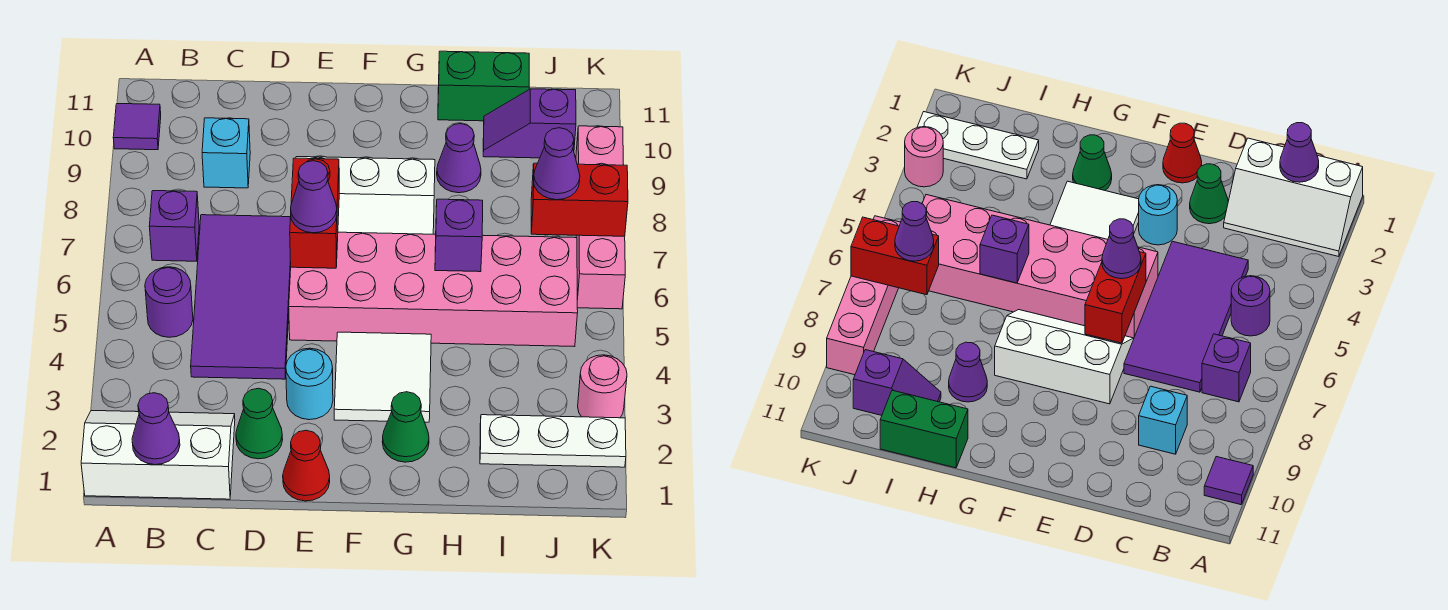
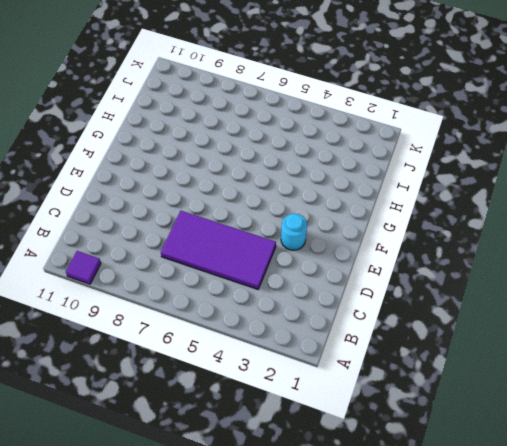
none -> white slope A1:C2 level 1 top 1
none -> purple round brick B5 level 1
none -> purple brick B7 level 1

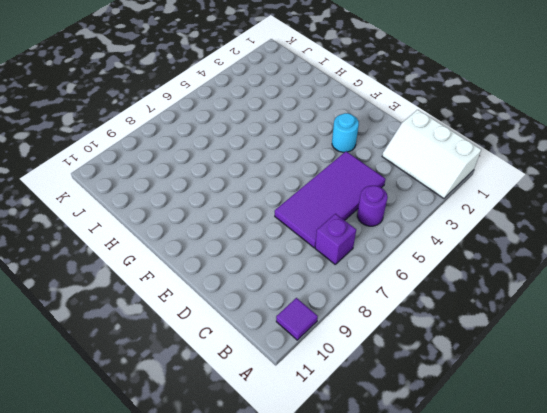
none -> cyan brick C9 level 1
none -> green cone D2 level 1
none -> red cone E1 level 1

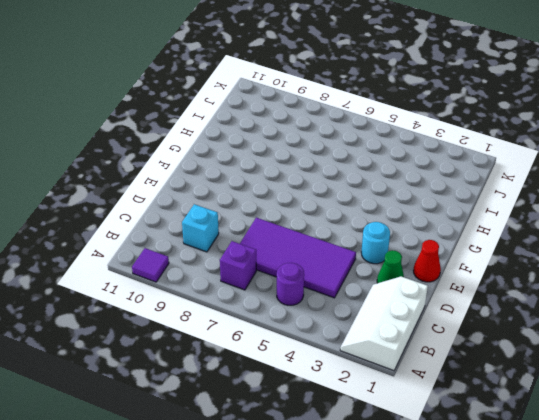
none -> pink brick E5:J6 level 1
none -> white slope E7:G8 level 1 top 8
none -> white tile F3:G4 level 1

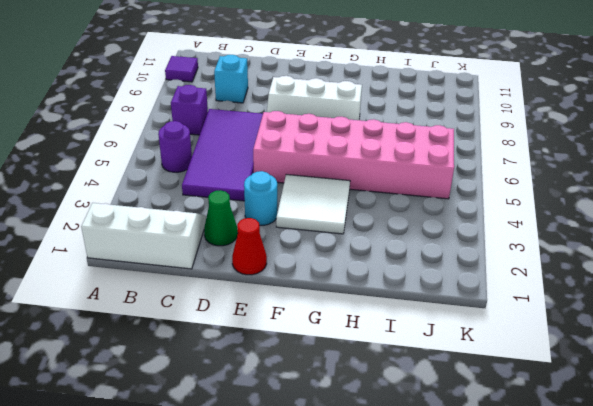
none -> green cone G2 level 1
none -> purple cone H9 level 1
none -> green brick H11:I11 level 1

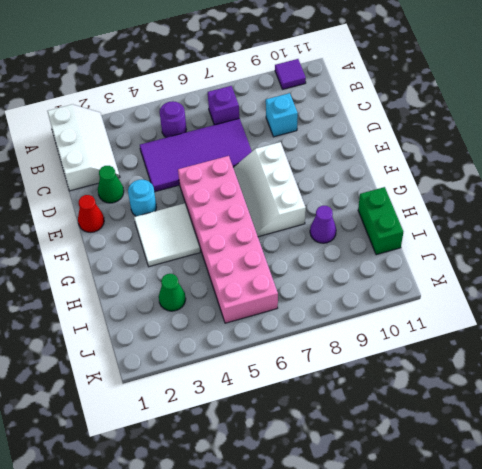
green cone I3 level 1 -> green cone G2 level 1
none -> white plate I2:K2 level 1
none -> purple slope I10:J10 level 1 top J
none -> pink round brick K3 level 1

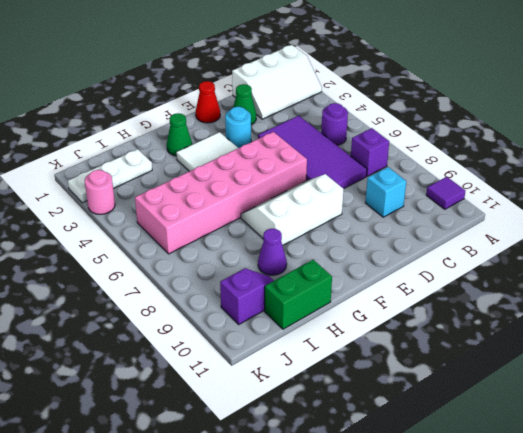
none -> pink brick K6:K9 level 1
none -> purple cone B1 level 2
none -> red brick E6:E7 level 2

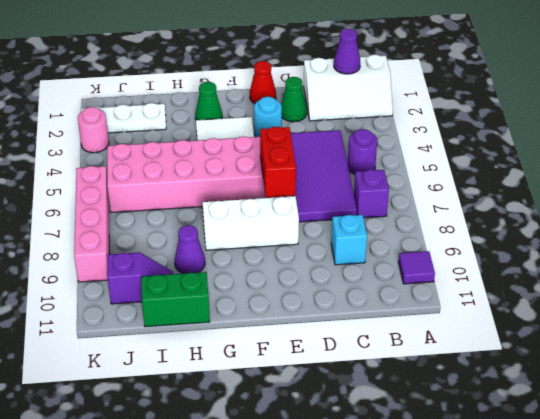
none -> purple brick H6 level 2
none -> red brick J7:K7 level 2
none -> purple cone E6 level 3

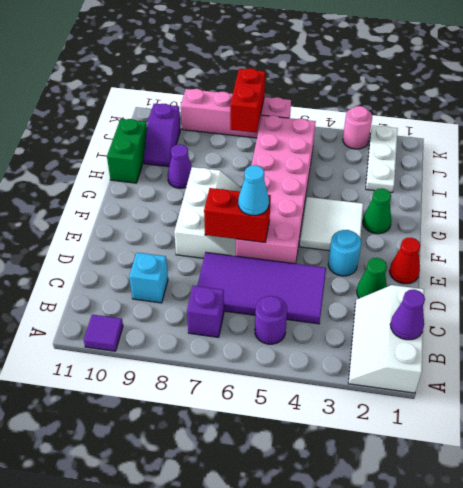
cyan cone E6 level 3 -> purple cone E6 level 3
none -> purple brick H6 level 2
none -> purple cone J7 level 3

